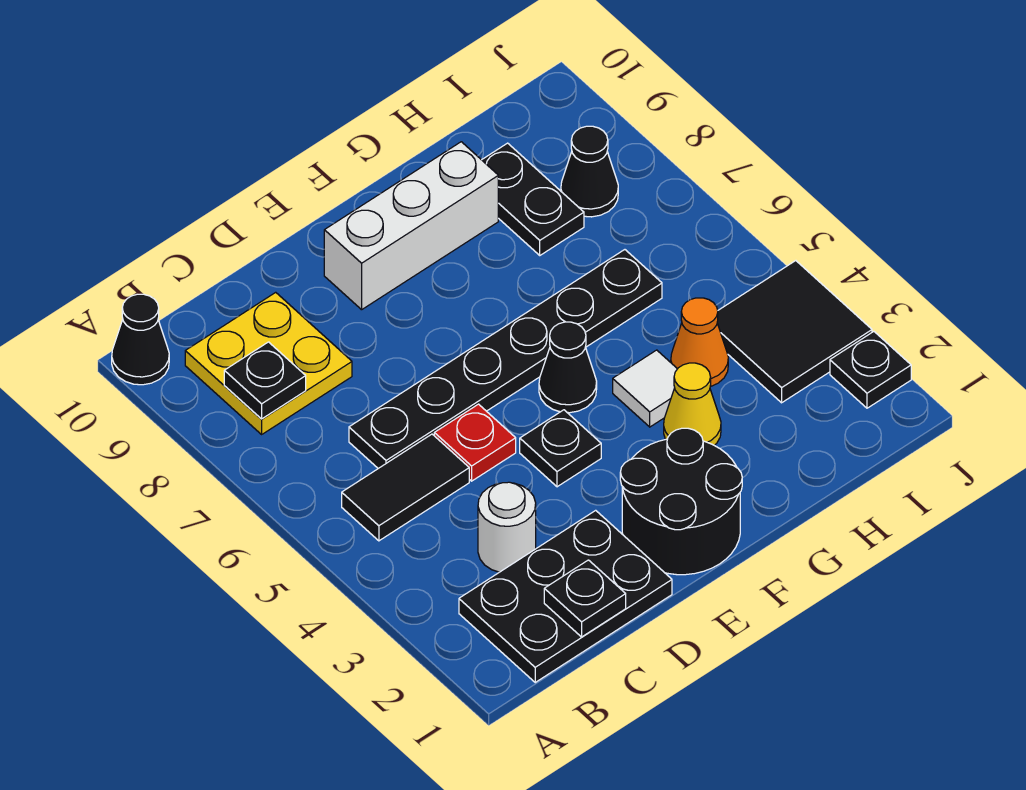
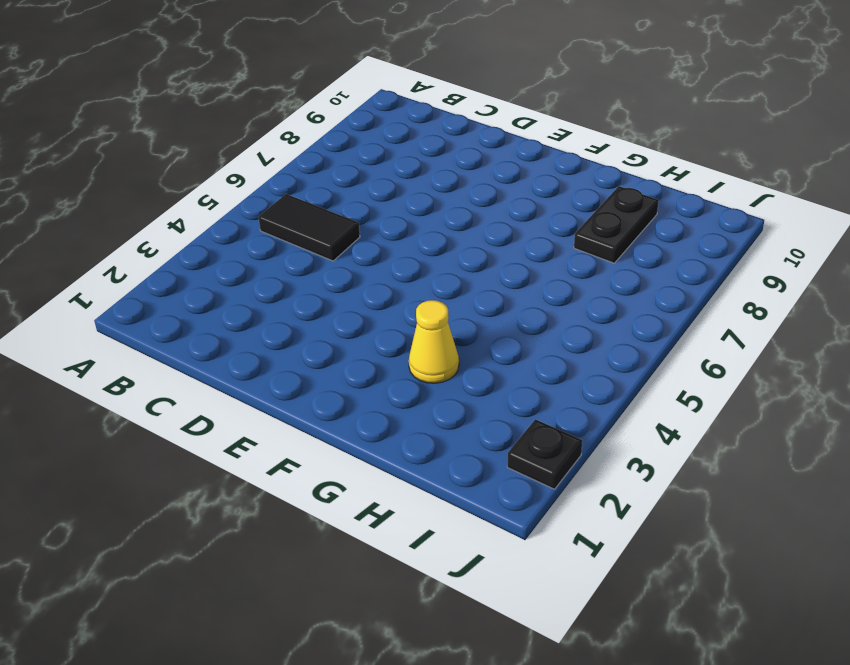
none -> black cone A10 level 1
none -> black plate B1:D2 level 1
none -> yellow plate B8:C9 level 1

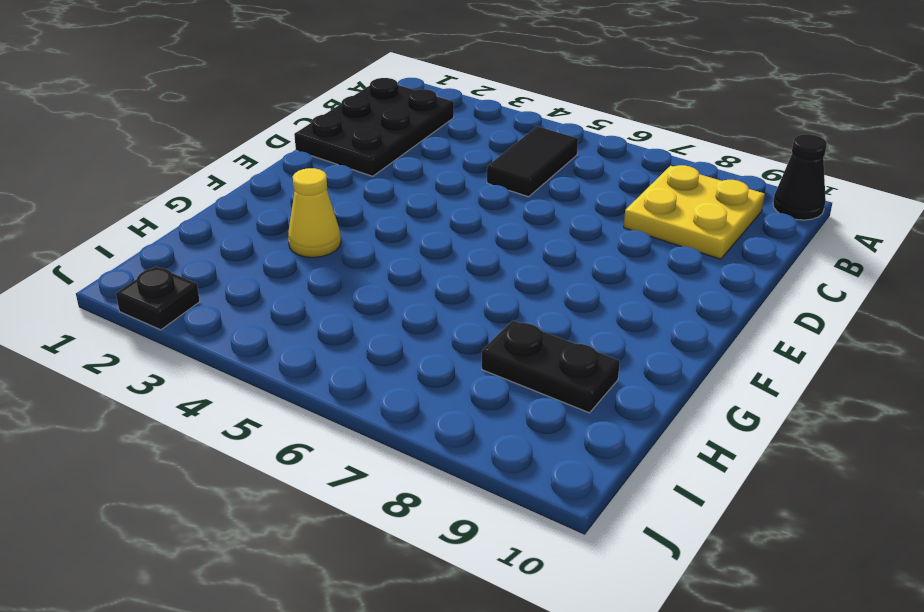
none -> white round brick C3 level 1
none -> black plate C6:H6 level 1
none -> red plate D5 level 1

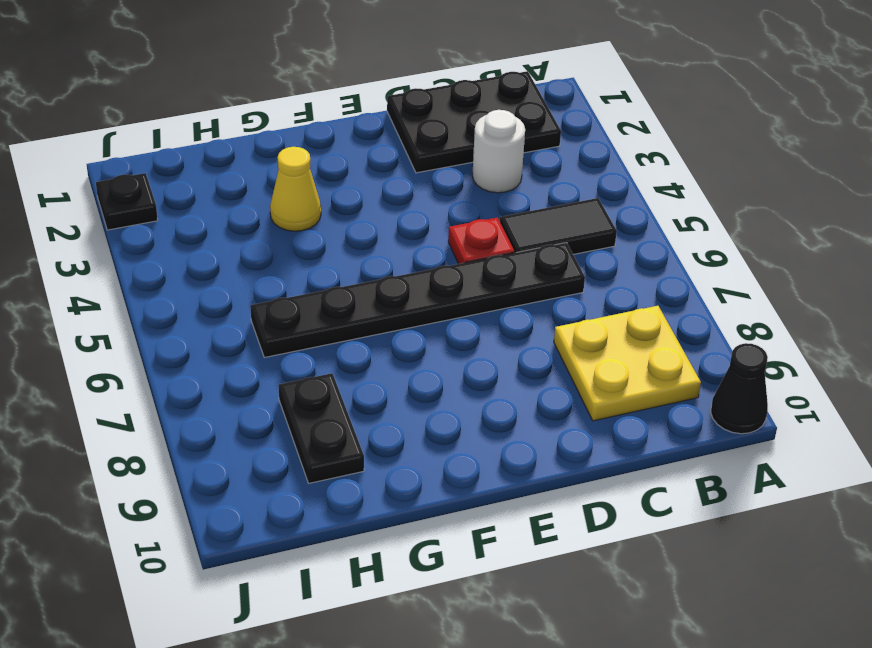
none -> black round brick E1:F2 level 1
none -> black plate E4 level 1
none -> white brick E9:G9 level 1

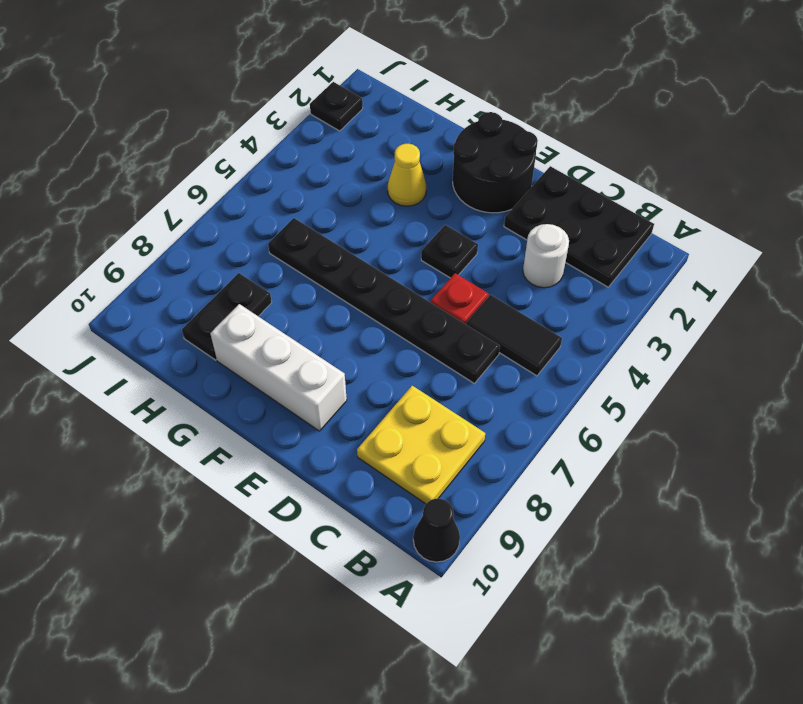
none -> black cone F5 level 1
none -> white tile G4 level 1
none -> orange cone H4 level 1

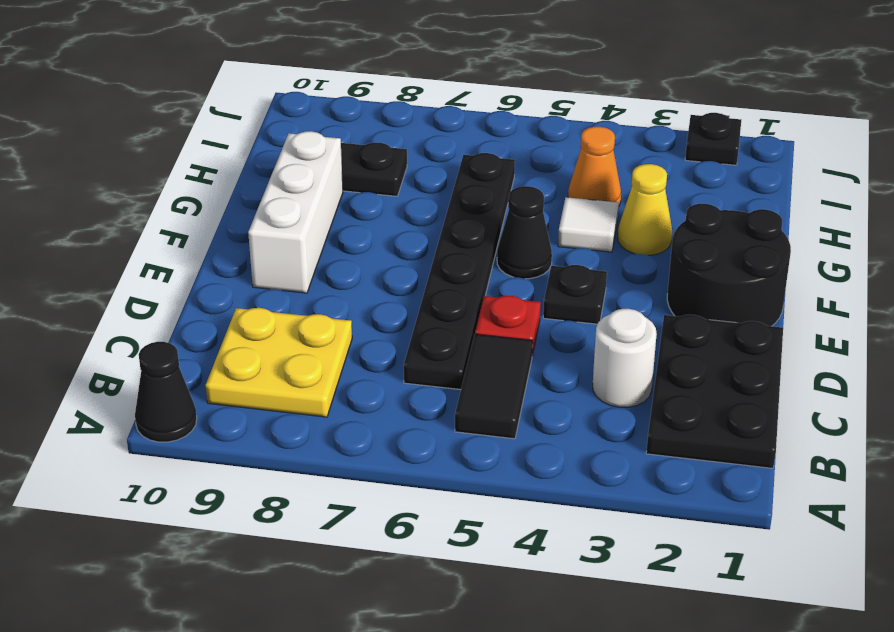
none -> black tile I3:J4 level 1
none -> black cone I8 level 1
none -> black plate B8 level 2

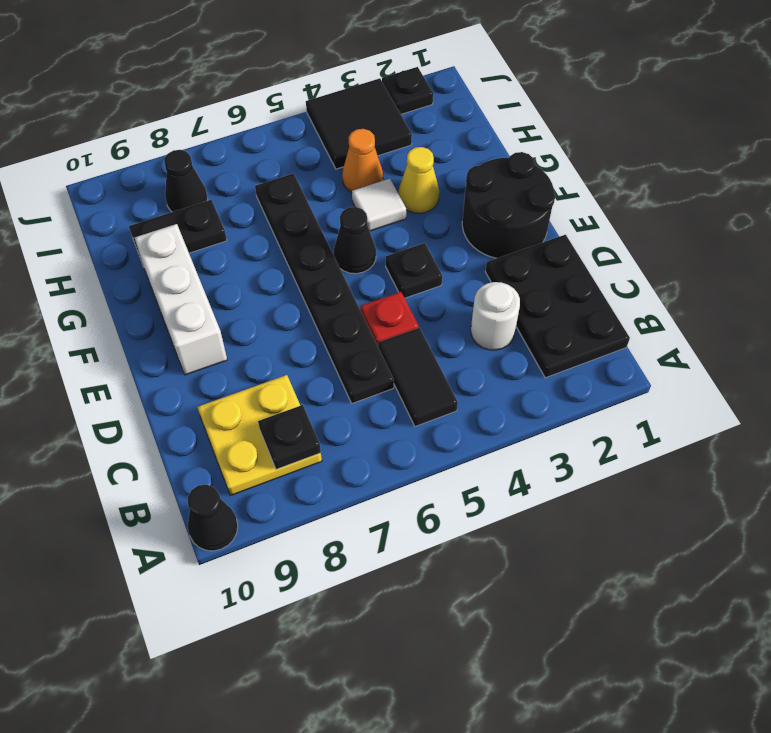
none -> black plate C1 level 2

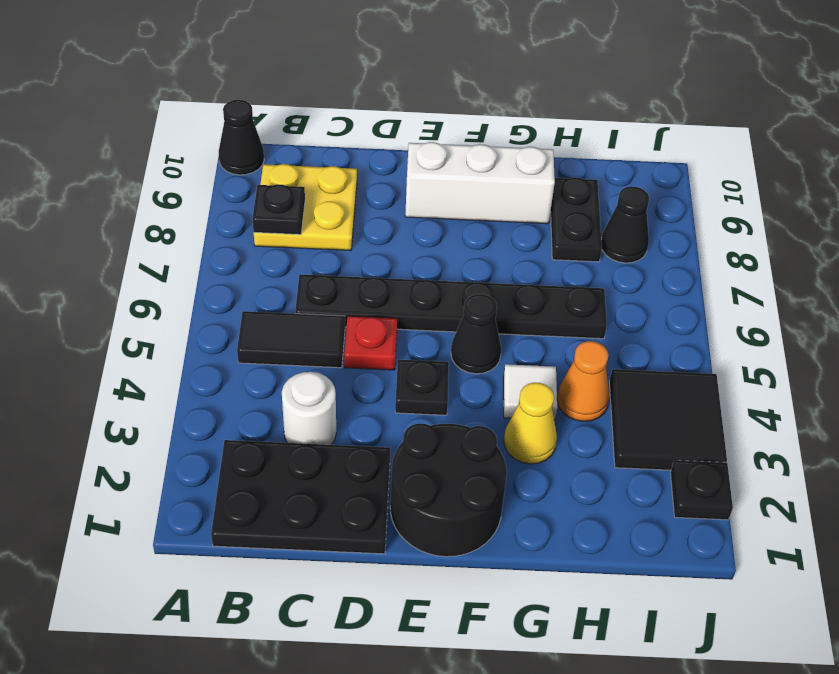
none -> black plate C1 level 2

